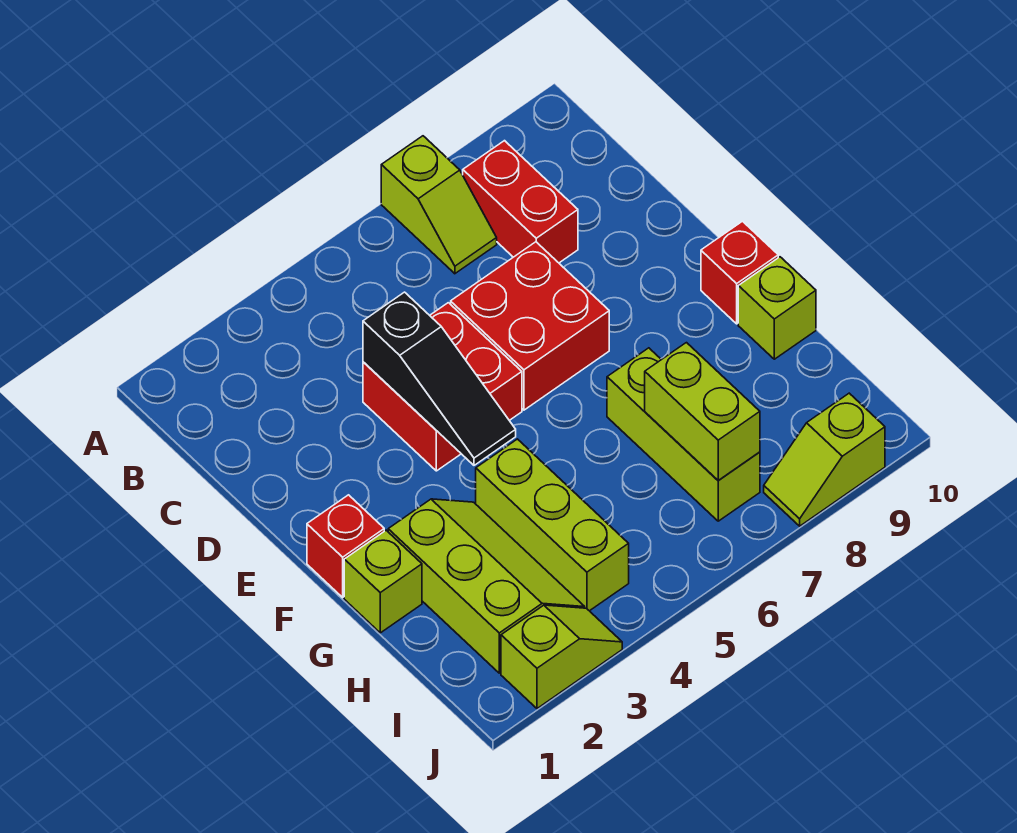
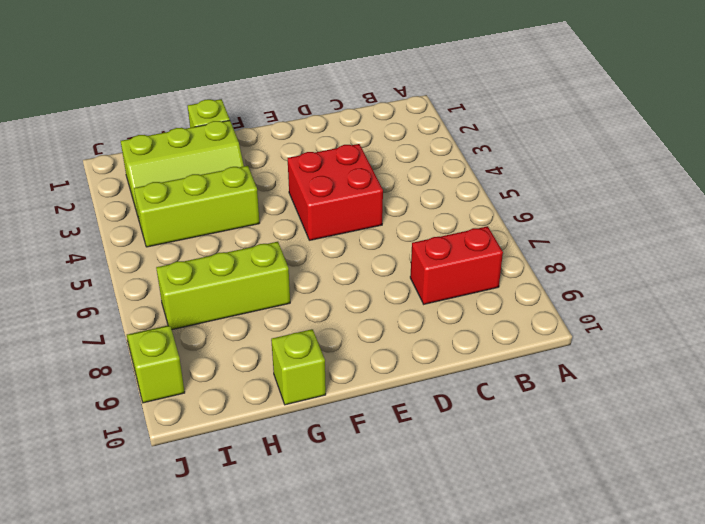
none -> lime slope A7:B7 level 1 top A
none -> red brick D6:E7 level 1
none -> red brick F1 level 1

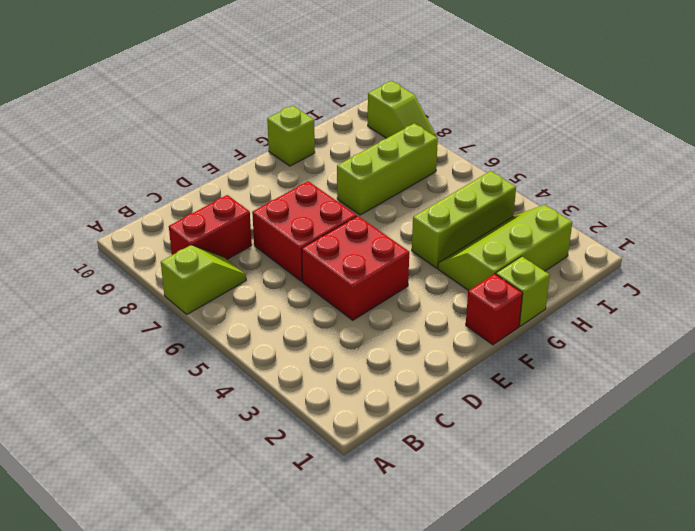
none -> red brick F10 level 1
none -> lime slope J2:J3 level 1 top 2
none -> black slope D4:F4 level 2 top D

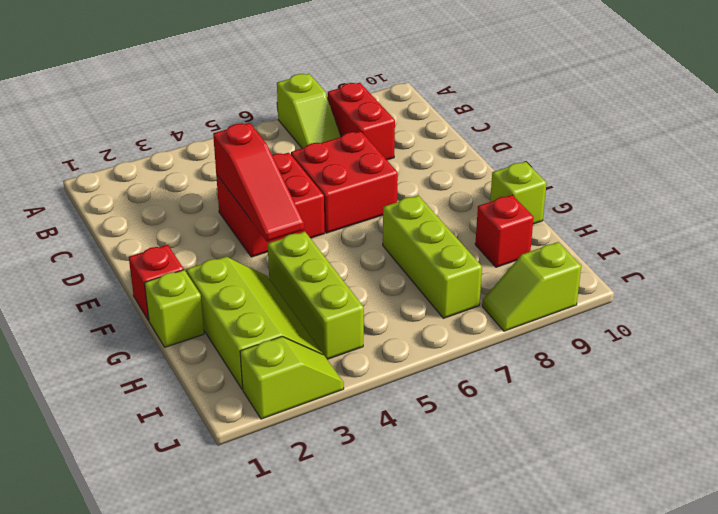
red slope D4:F4 level 2 top D -> black slope D4:F4 level 2 top D
red brick H9 level 1 -> red brick F10 level 1
none -> lime brick H7:I7 level 2

